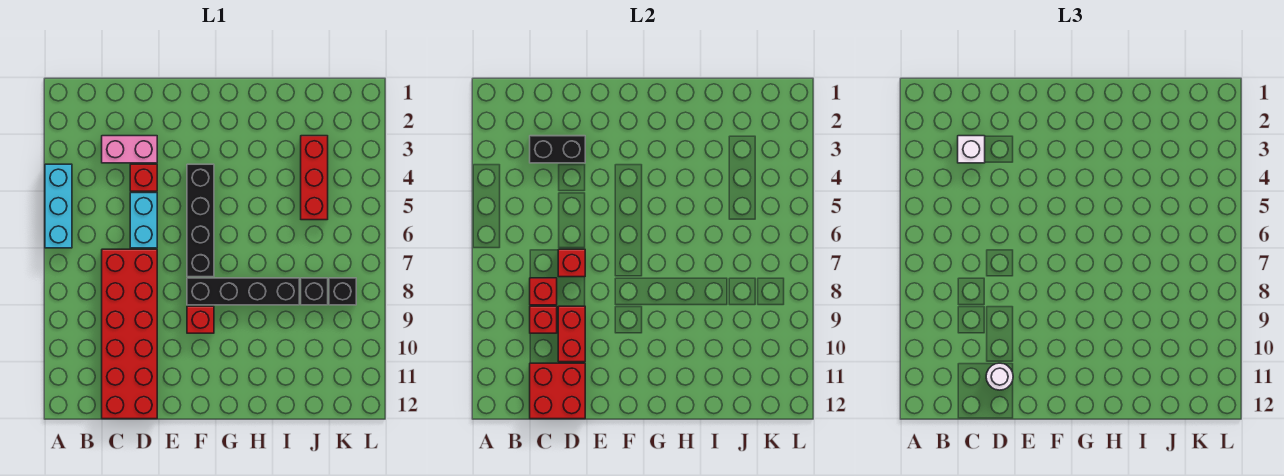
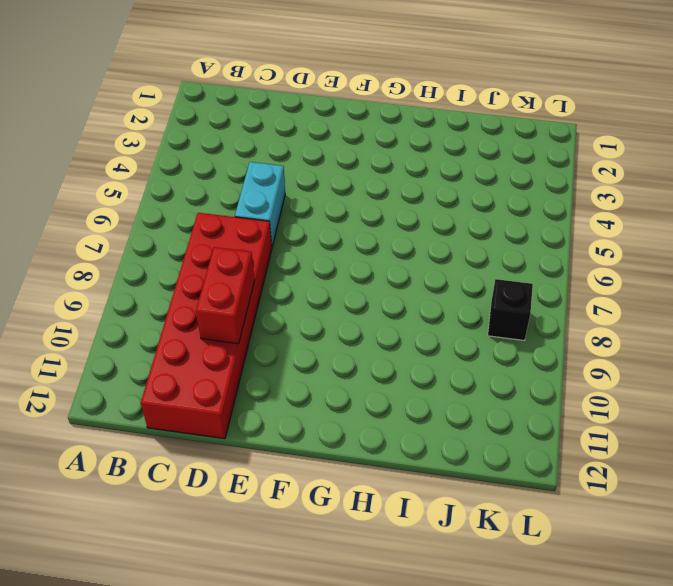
none -> cyan brick A4:A6 level 1
none -> pink brick C3:D3 level 1
none -> red brick D4 level 1

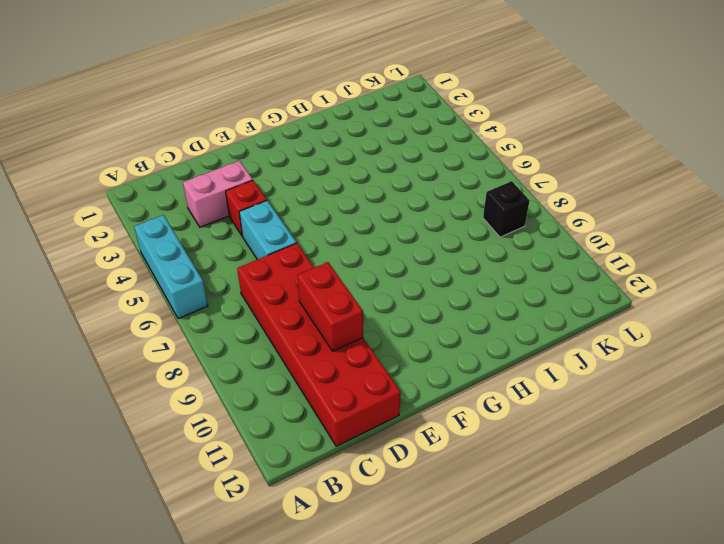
none -> black brick F4:F7 level 1
none -> black brick F8:I8 level 1
none -> red brick F9 level 1

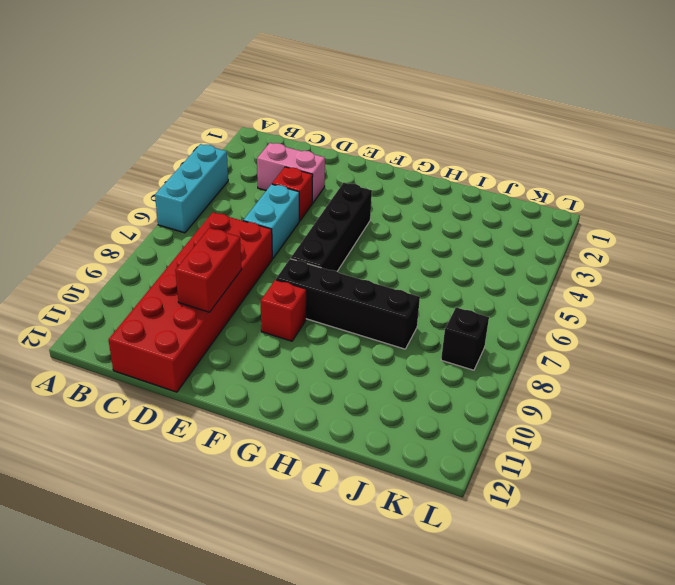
none -> red brick J3:J5 level 1
none -> black brick J8 level 1
none -> black brick C3:D3 level 2

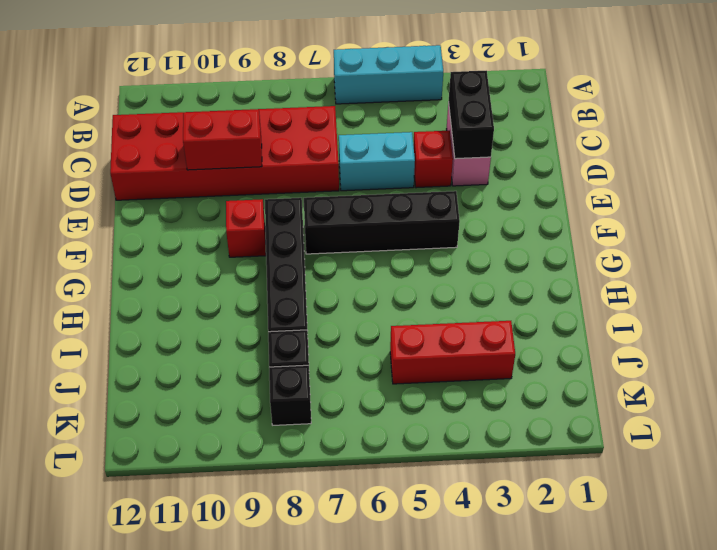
none -> red brick C8 level 2
none -> red brick C9 level 2
none -> red brick C11:D12 level 2

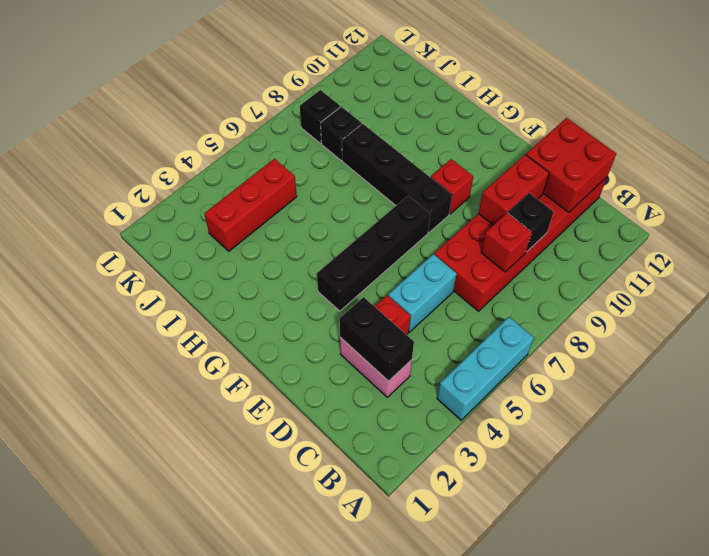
black brick C9 level 2 -> red brick C9 level 2
none -> red brick D7 level 2
none -> white brick C3 level 3
none -> white round brick D11 level 3

